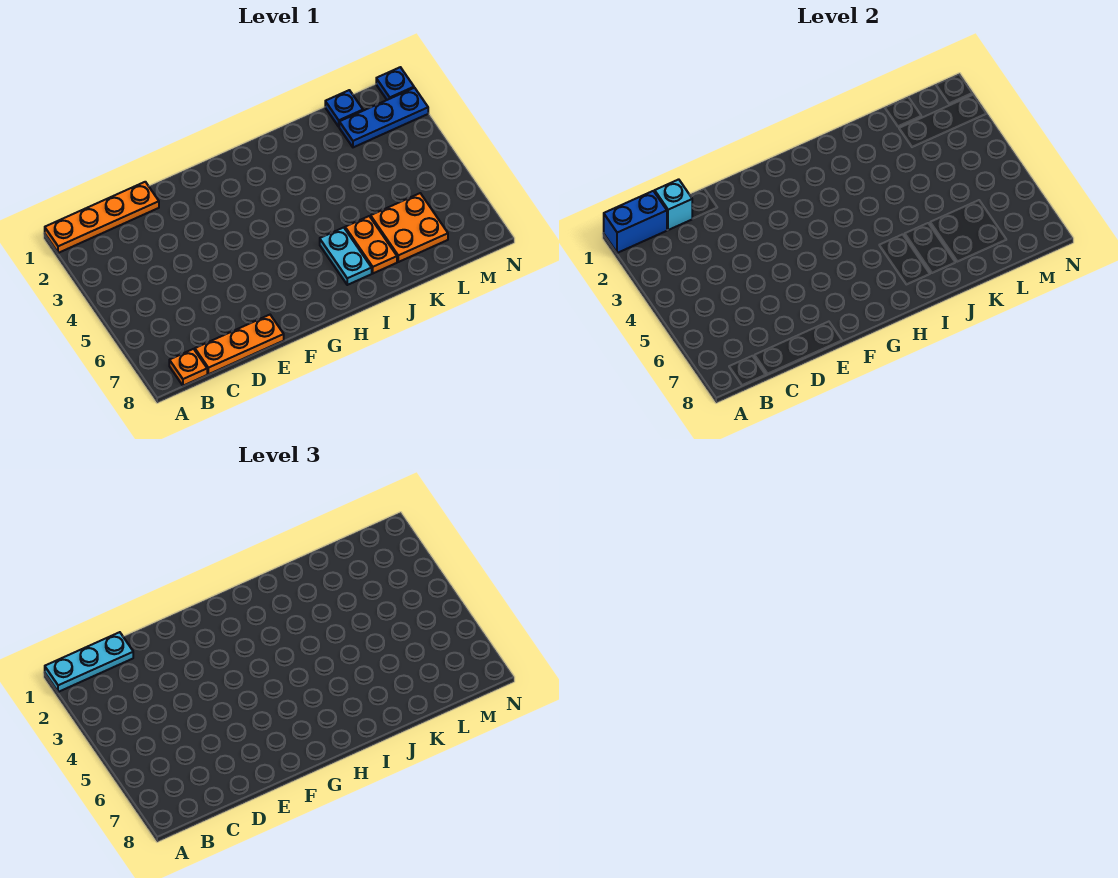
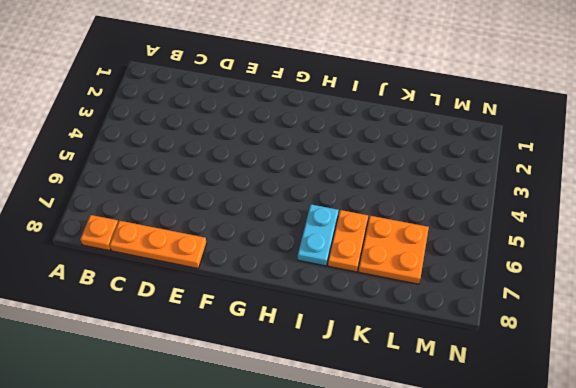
none -> orange plate A1:D1 level 1
none -> blue plate L1 level 1
none -> blue plate L2:N2 level 1

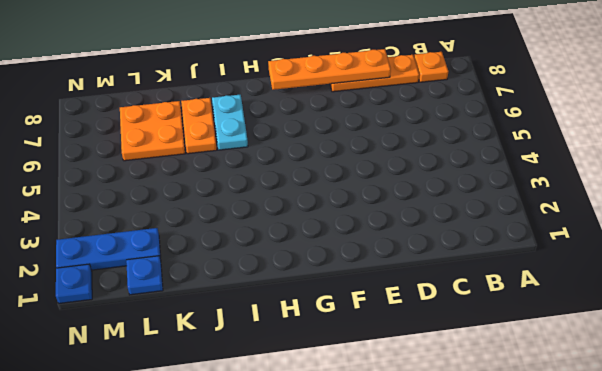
orange plate D8:G8 level 2 -> orange plate A1:D1 level 1
none -> blue brick A1:B1 level 2
none -> cyan brick C1 level 2
none -> cyan plate A1:C1 level 3

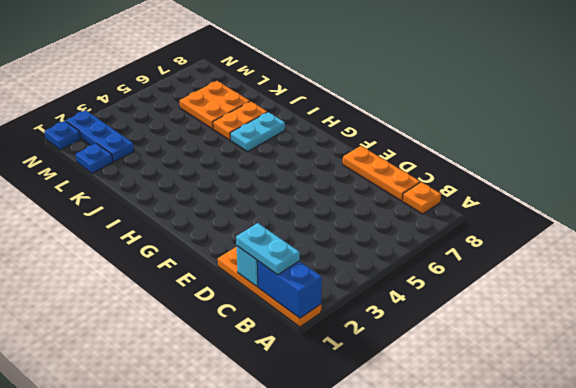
cyan plate B1:C1 level 3 -> cyan plate A1:C1 level 3

